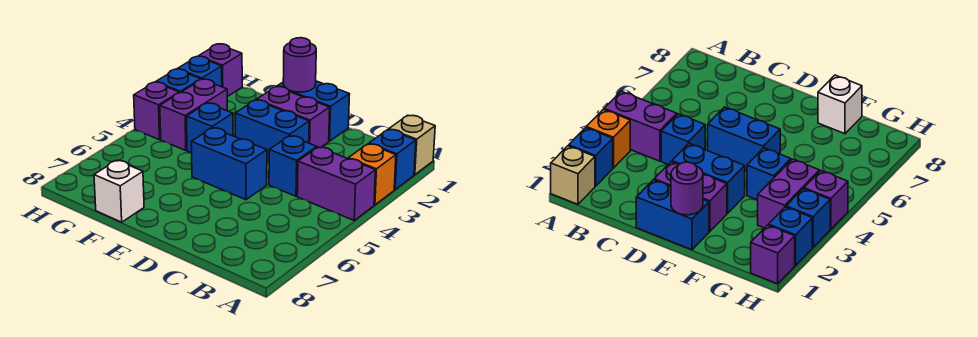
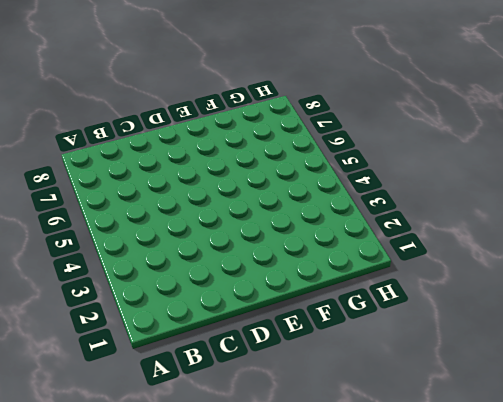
none -> tan brick A1 level 1
none -> blue brick A2 level 1
none -> orange brick A3 level 1

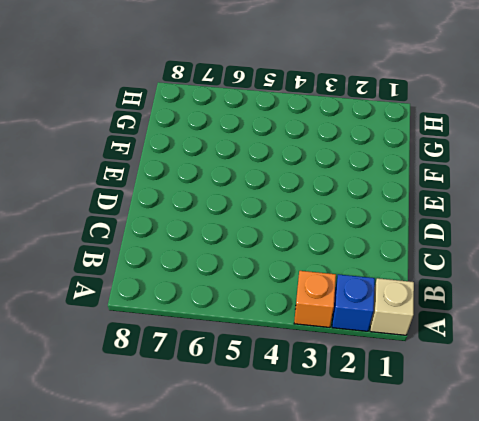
none -> purple brick A4:B4 level 1
none -> blue brick C4 level 1
none -> blue brick D1:E1 level 1

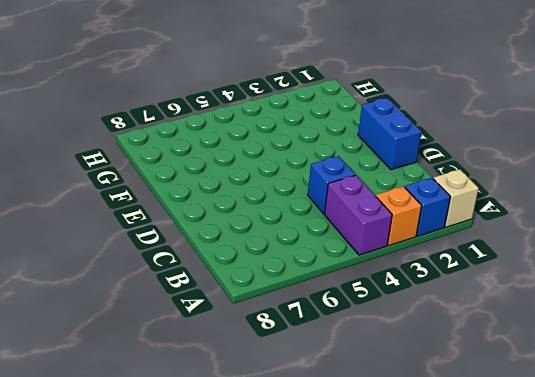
none -> purple brick D2:E2 level 1
none -> blue brick D3:E3 level 1
none -> blue brick D5:E5 level 1

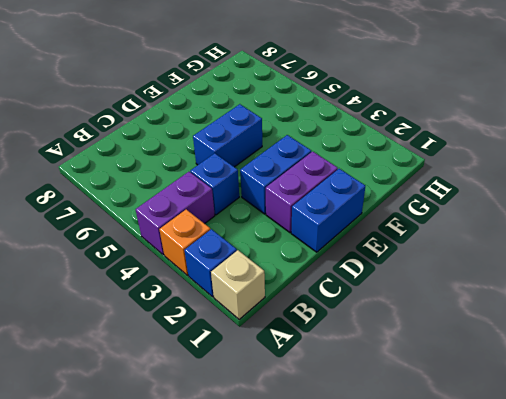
none -> blue brick F4 level 1
none -> white brick F8 level 1
none -> purple brick G3:G4 level 1

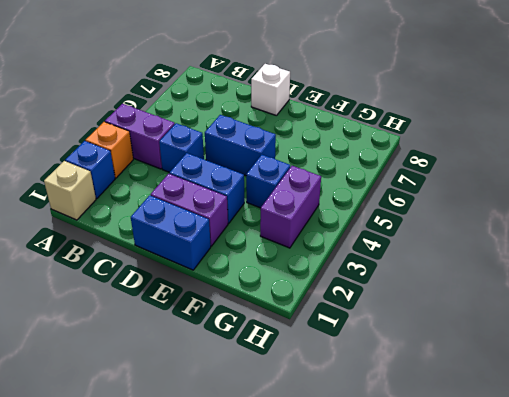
white brick D8 level 1 -> white brick F8 level 1
none -> purple brick H1 level 1
none -> blue brick H2 level 1
none -> blue brick H3 level 1

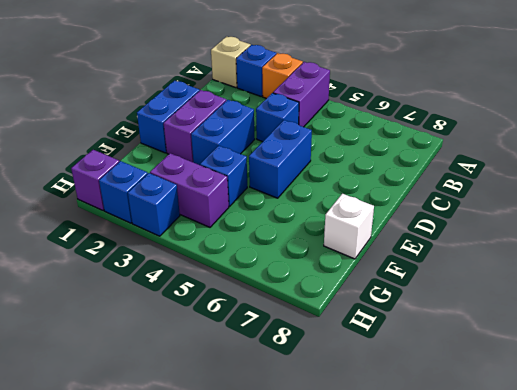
none -> purple brick H4 level 1
none -> purple round brick E1 level 2

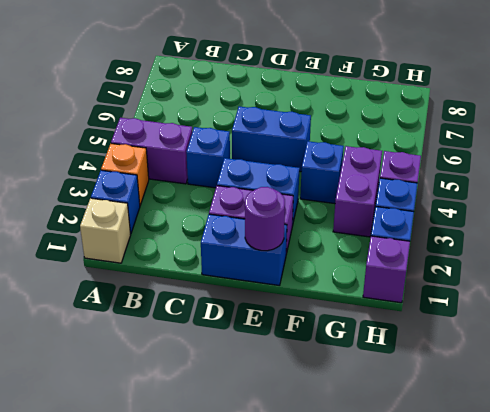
none -> white brick F8 level 1

